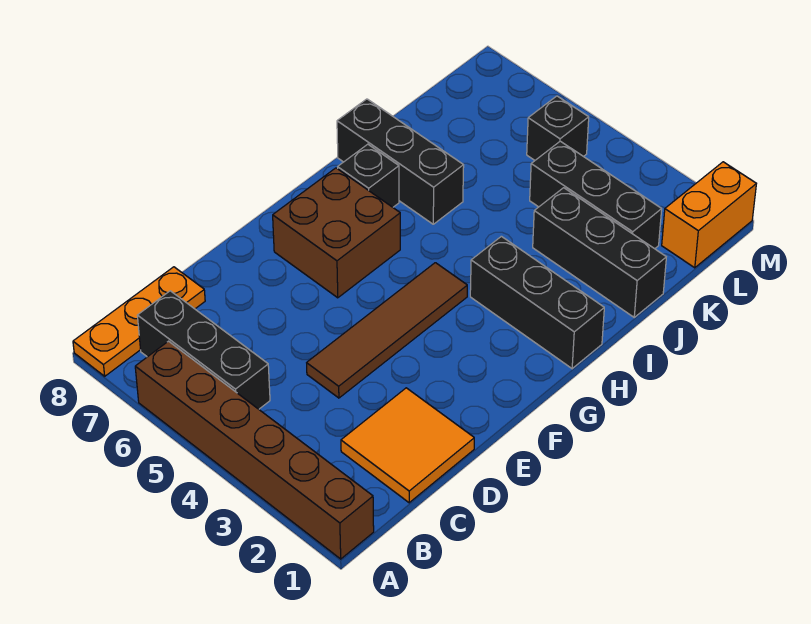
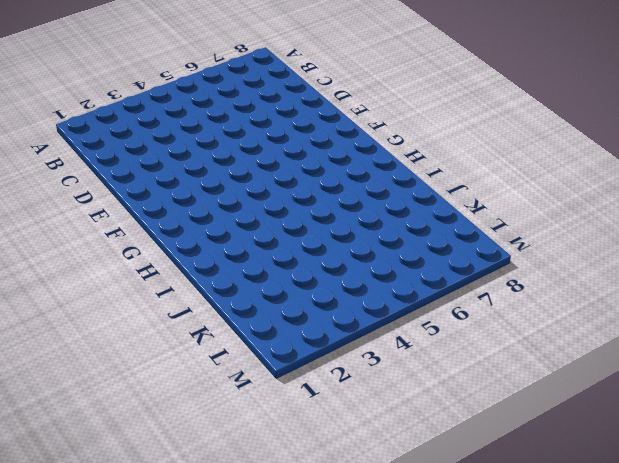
none -> brown brick A1:A6 level 1
none -> orange plate A8:C8 level 1
none -> black brick B5:B7 level 1

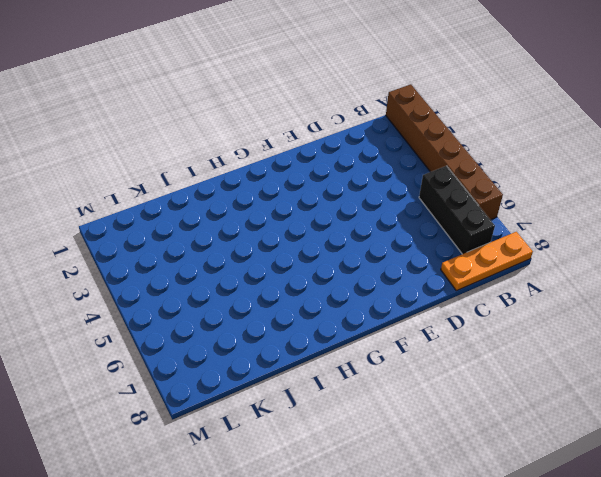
none -> orange tile C1:D2 level 1
none -> brown tile D4:G4 level 1
none -> brown brick F6:G7 level 1

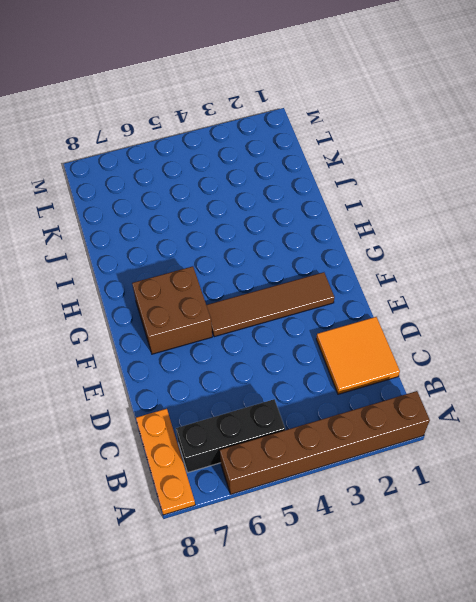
brown tile F2:F5 level 1 -> brown tile D4:G4 level 1
none -> black brick H1:H3 level 1
none -> black brick H7 level 1
none -> black brick I6:I8 level 1

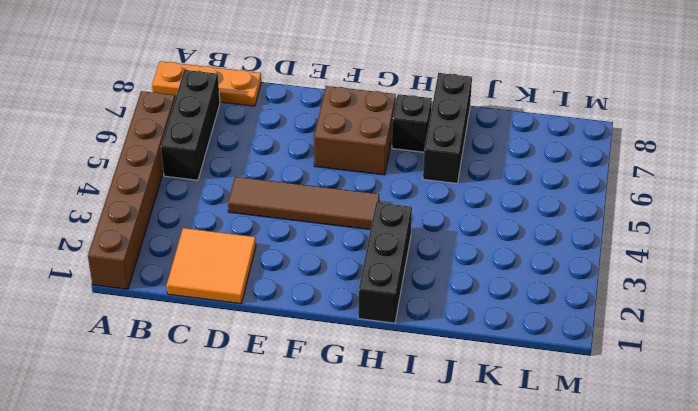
none -> black brick J1:J3 level 1
none -> black brick K2:K4 level 1
none -> orange brick L1:M1 level 1

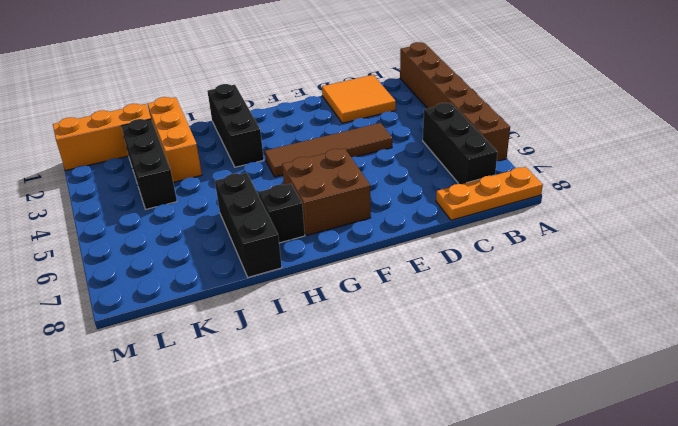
orange brick J1:J3 level 1 -> black brick J1:J3 level 1
orange brick K1:M1 level 1 -> orange brick L1:M1 level 1
none -> black brick L5 level 1

